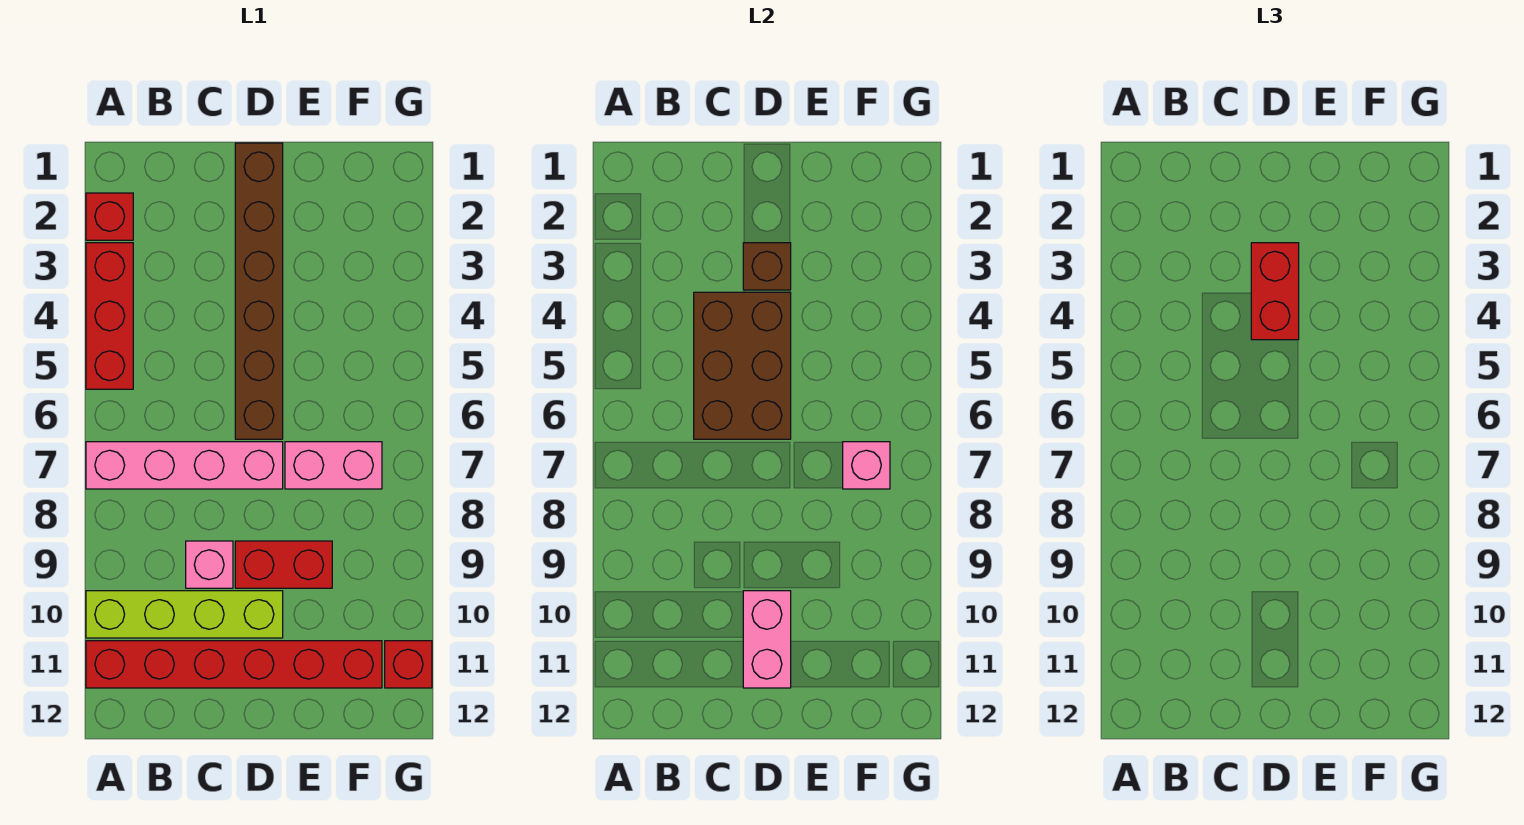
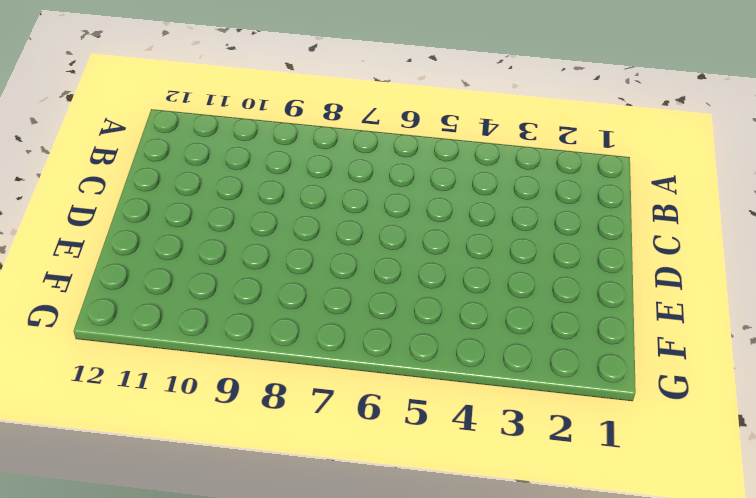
none -> red brick A2 level 1
none -> red brick A3:A5 level 1
none -> pink brick A7:D7 level 1

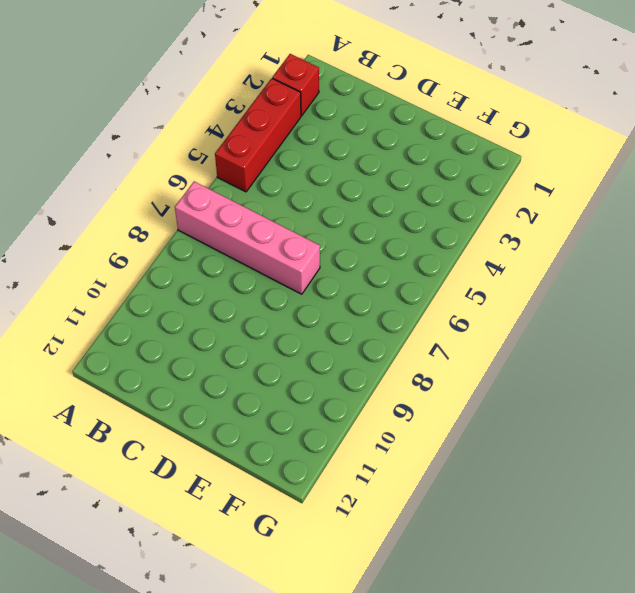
none -> lime brick A10:D10 level 1
none -> red brick A11:F11 level 1
none -> pink brick C9 level 1

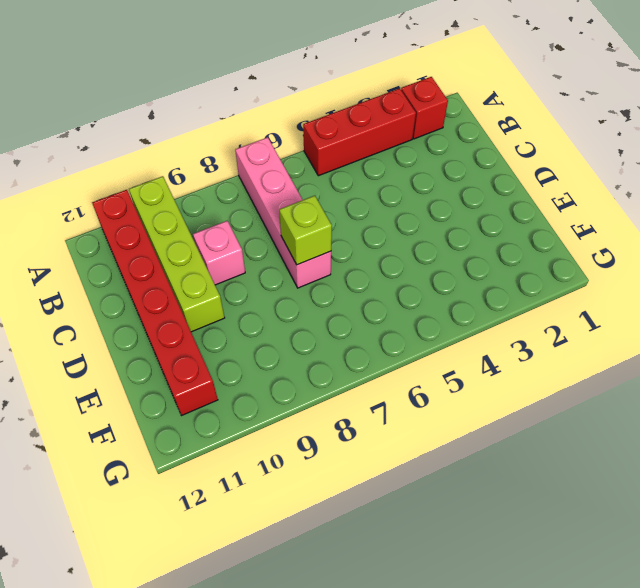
lime brick D7 level 2 -> none
none -> brown brick D1:D6 level 1
none -> red brick D9:E9 level 1
none -> pink brick E7:F7 level 1

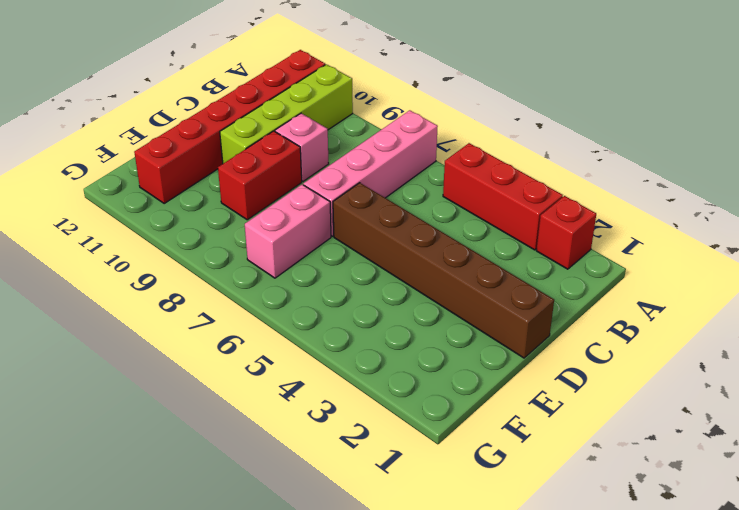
none -> red brick G11 level 1
none -> brown brick C4:D6 level 2
none -> brown brick D3 level 2

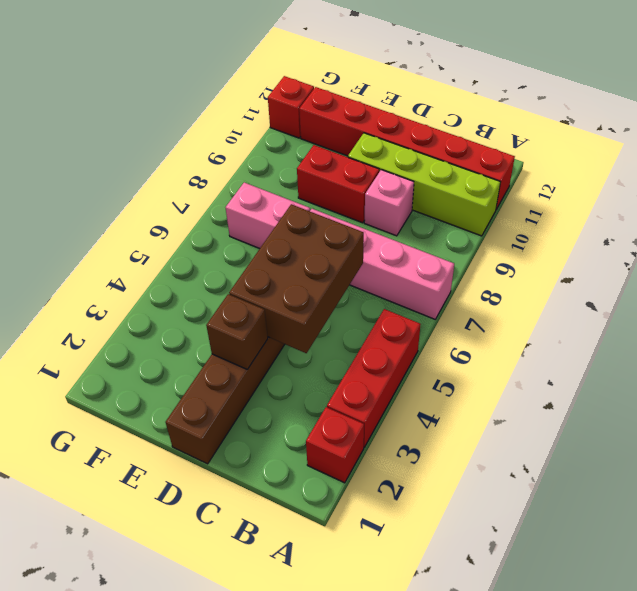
none -> pink brick D10:D11 level 2
none -> pink brick F7 level 2
none -> red brick D3:D4 level 3

